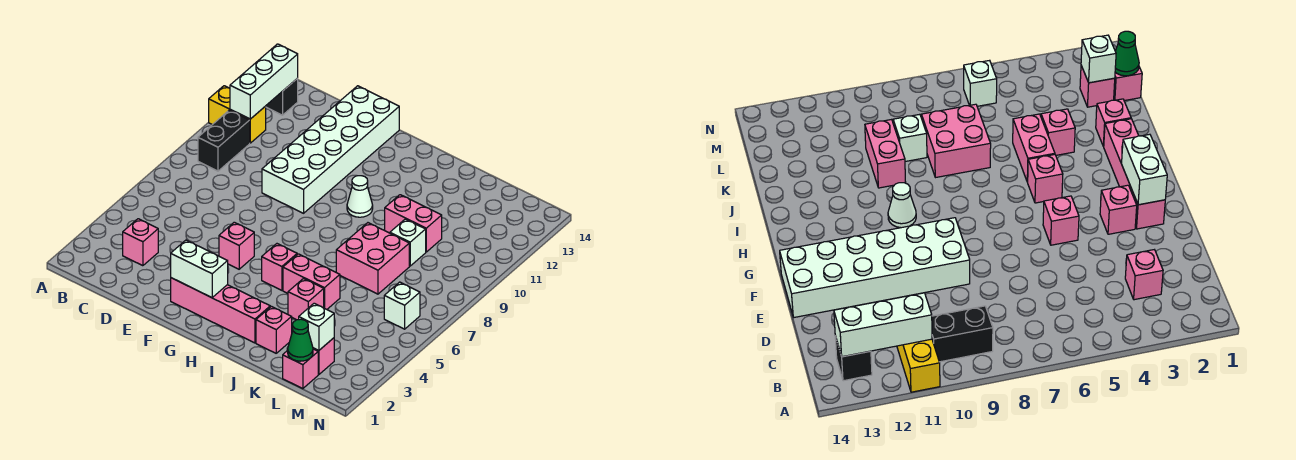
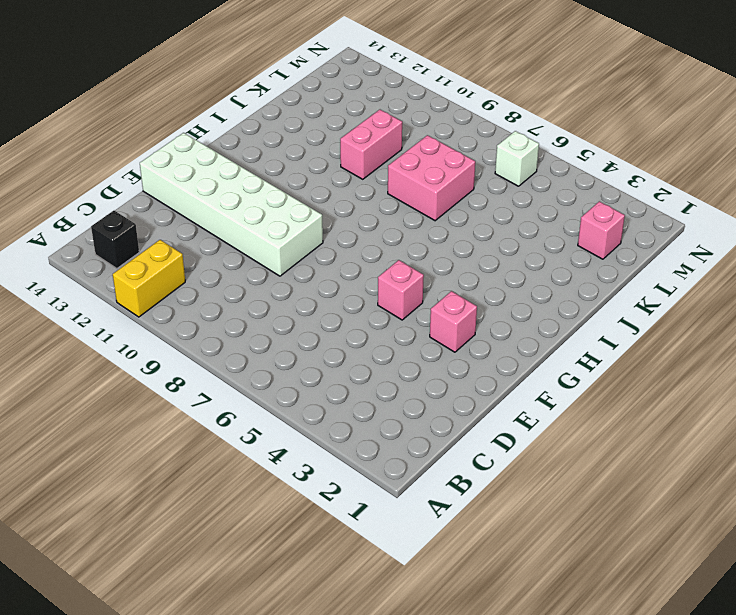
none -> black brick B9:B10 level 1
none -> pink brick C3 level 1
none -> pink brick F2:I2 level 1

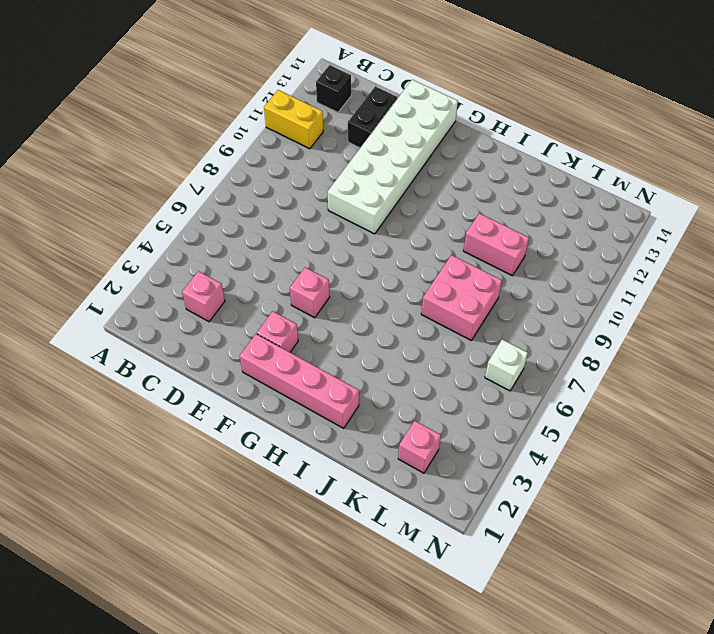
black brick D12:D13 level 1 -> black brick B9:B10 level 1
none -> pink brick H5 level 1
none -> white cone H10 level 1
none -> pink brick I5:J5 level 1

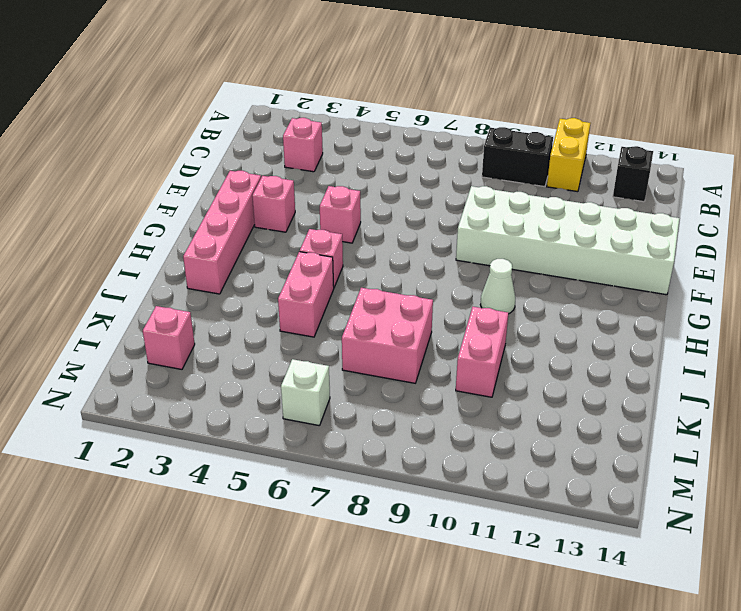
none -> pink brick J2 level 1
none -> pink brick J4 level 1
none -> white brick K9 level 1

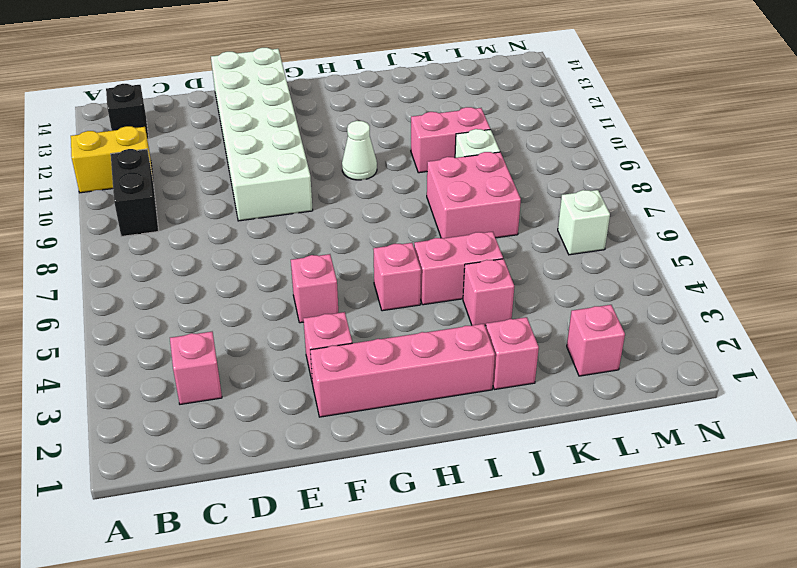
none -> pink brick L1 level 1
none -> white brick B11:B13 level 2
none -> white brick F2:G2 level 2

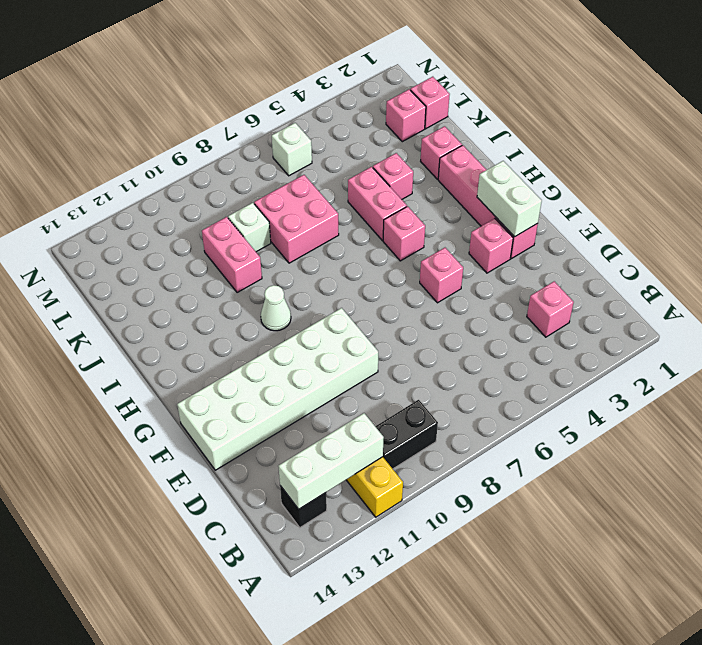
none -> green cone L1 level 2
none -> white brick L2 level 2

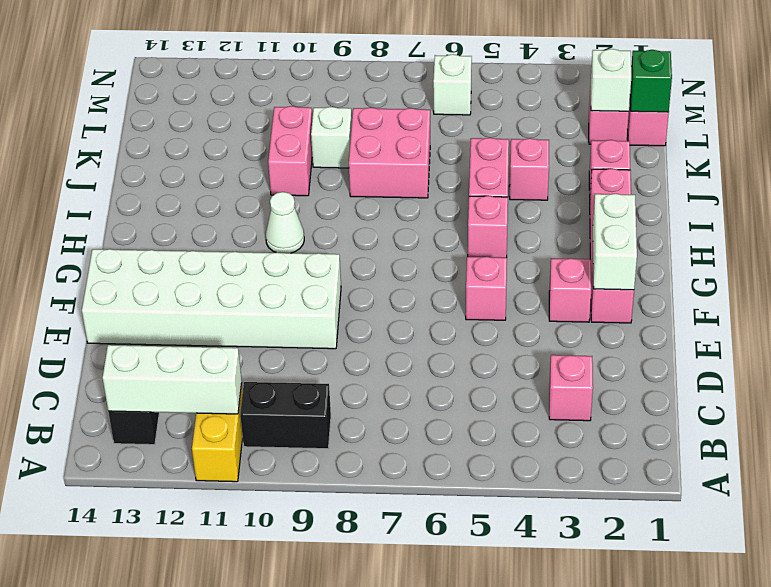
green brick L1 level 2 -> green cone L1 level 2

